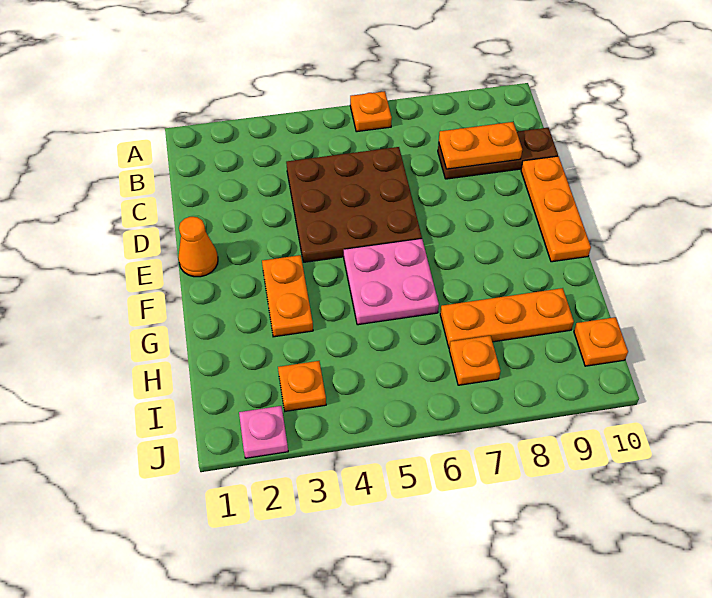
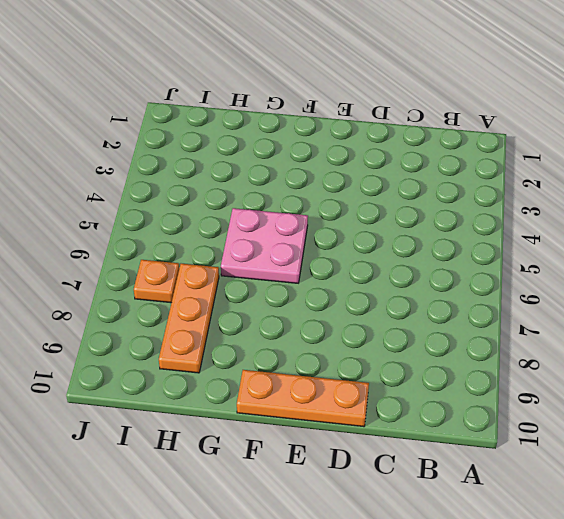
none -> orange plate A6 level 1
none -> brown plate C4:E6 level 1
none -> brown plate C8:C10 level 1

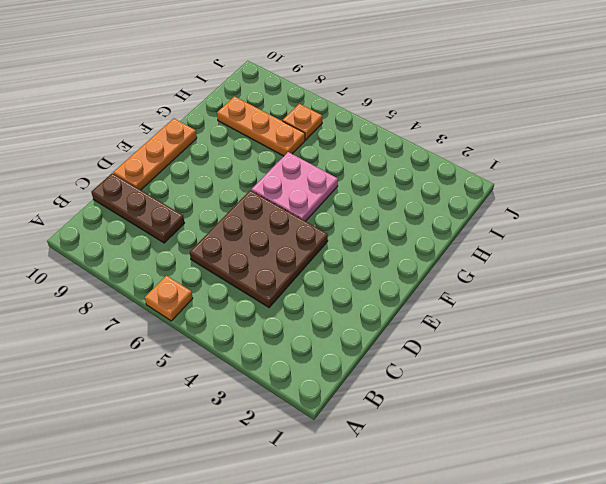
none -> orange cone E1 level 1
none -> orange plate F3:G3 level 1
none -> orange plate I3 level 1

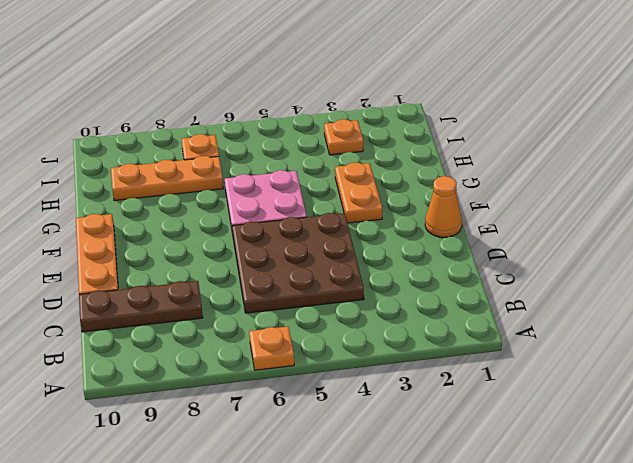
none -> orange plate I10 level 1
none -> pink plate J2 level 1
none -> orange plate C8:C9 level 2

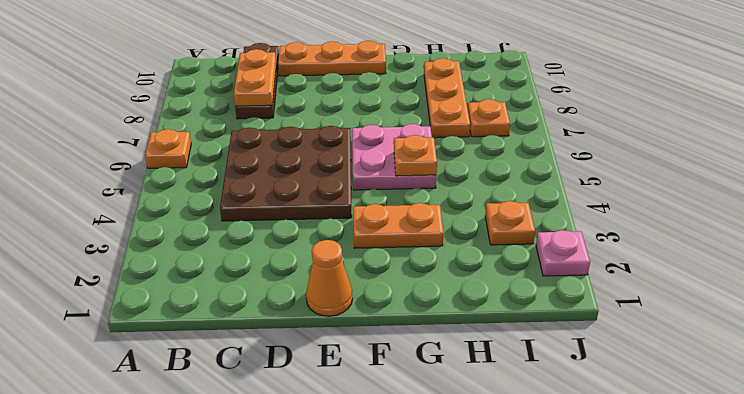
orange plate G5 level 2 -> orange plate I10 level 1

